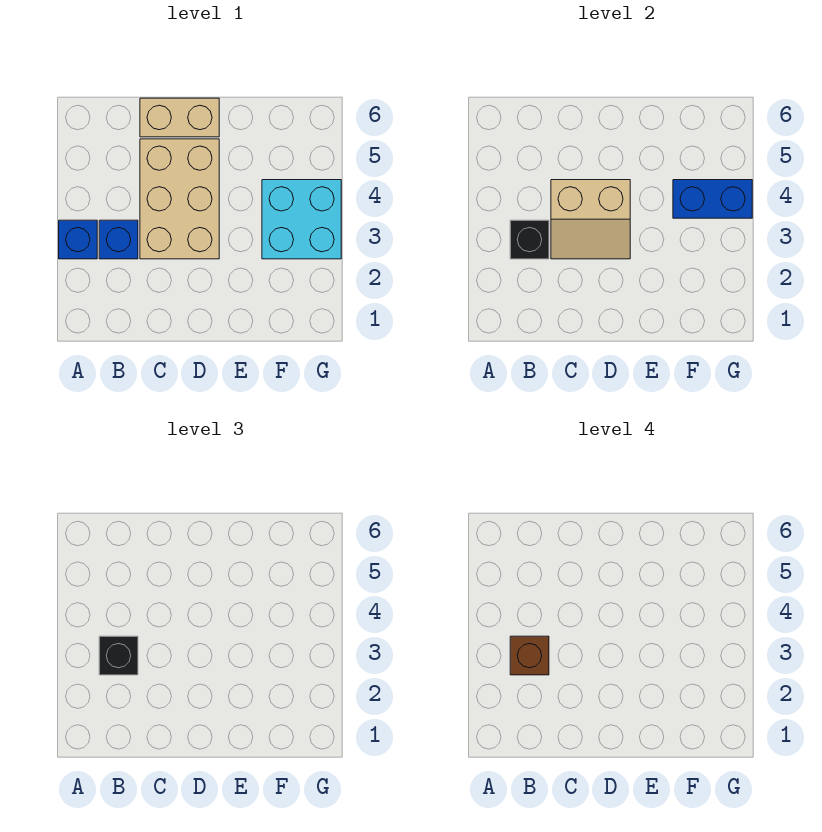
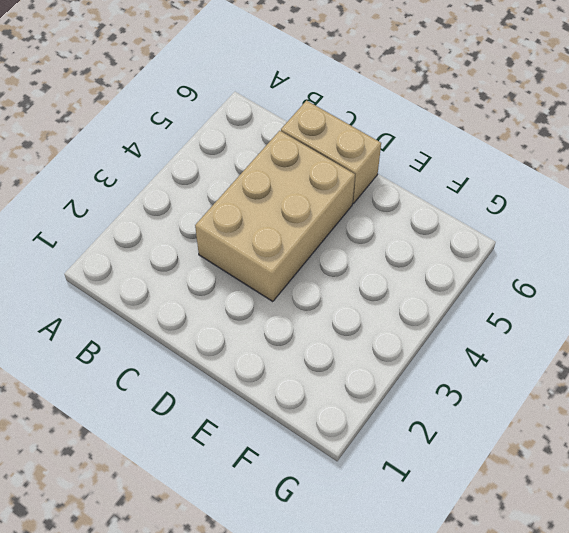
none -> blue brick A3 level 1
none -> blue brick B3 level 1

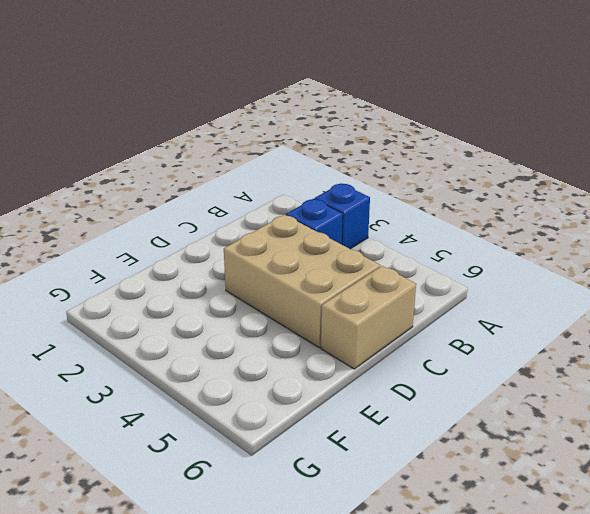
none -> cyan brick F3:G4 level 1
none -> black brick B3 level 2

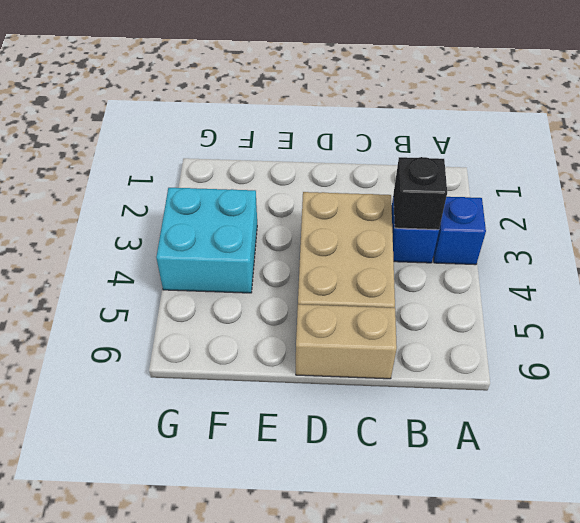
none -> tan slope C3:D4 level 2 top 4
none -> blue brick F4:G4 level 2

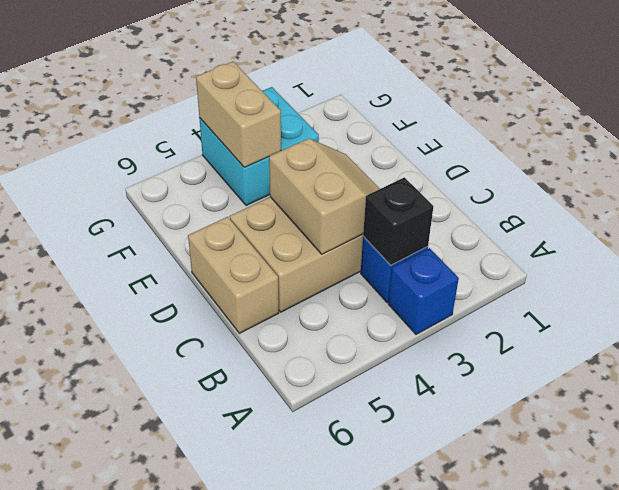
tan brick F4:G4 level 2 -> blue brick F4:G4 level 2
none -> black brick B3 level 3
none -> brown brick B3 level 4

